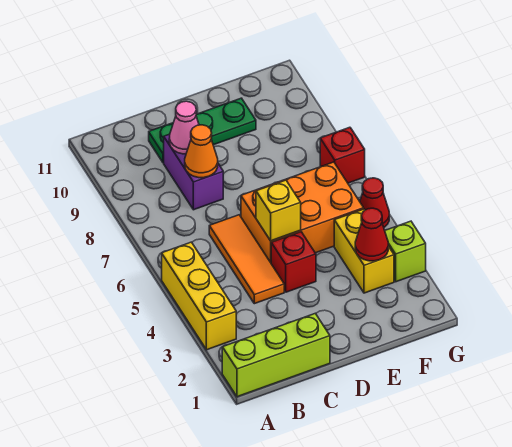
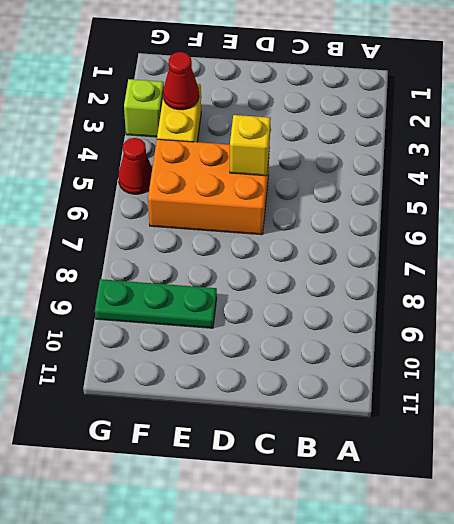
green plate E9:G9 level 1 -> green plate C10:E10 level 1
none -> lime brick A1:C1 level 1
none -> yellow brick A3:A5 level 1
none -> orange tile C4:C6 level 1

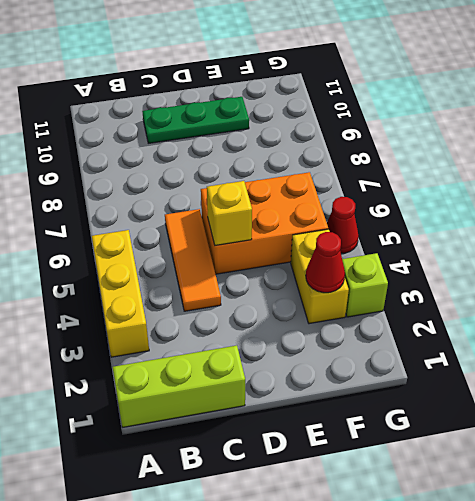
none -> purple brick C8:C9 level 1
none -> red brick D4 level 1
none -> red brick G7 level 1

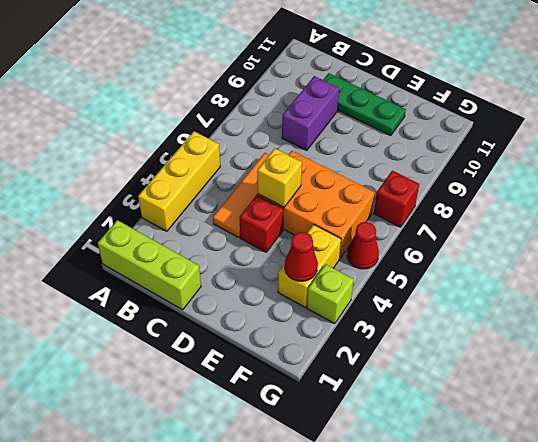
none -> orange cone C8 level 2
none -> pink cone C9 level 2

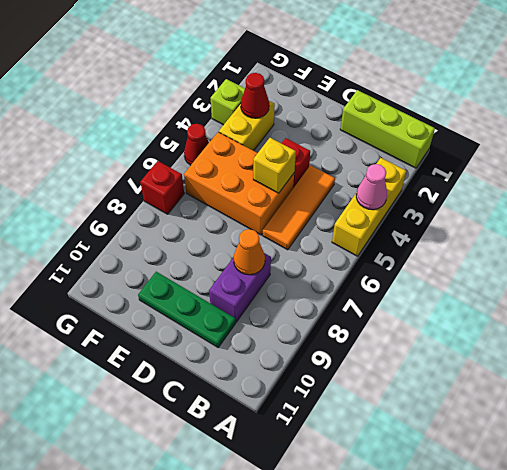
pink cone A4 level 2 -> pink cone C9 level 2

